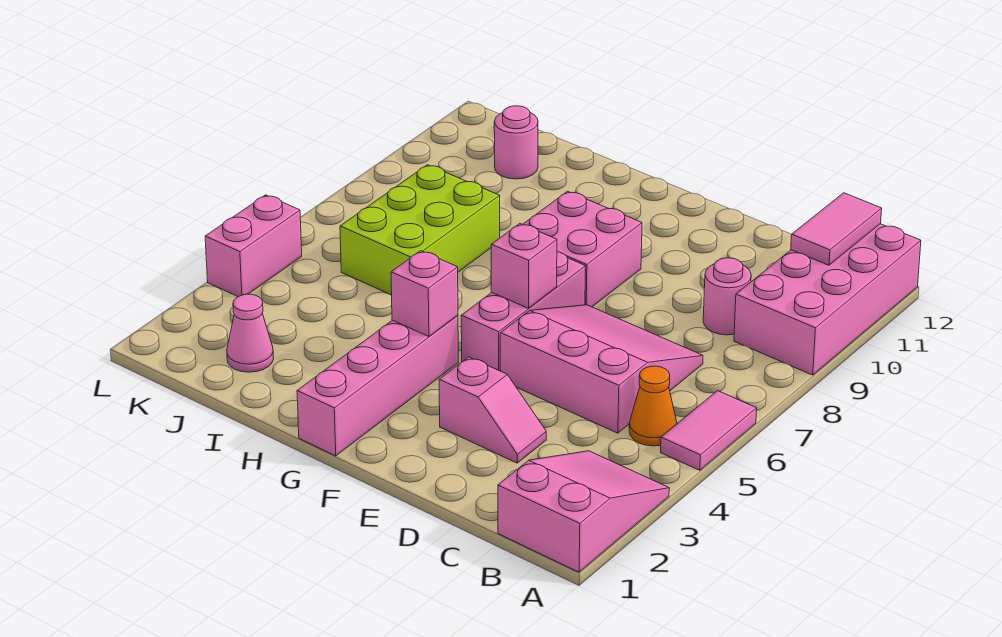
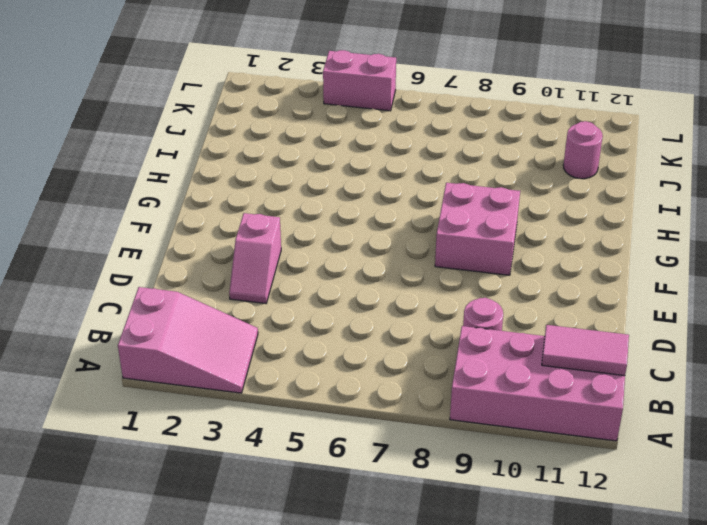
none -> pink tile A5:A6 level 1
none -> orange cone B5 level 1
none -> pink slope C5:E7 level 1 top 5

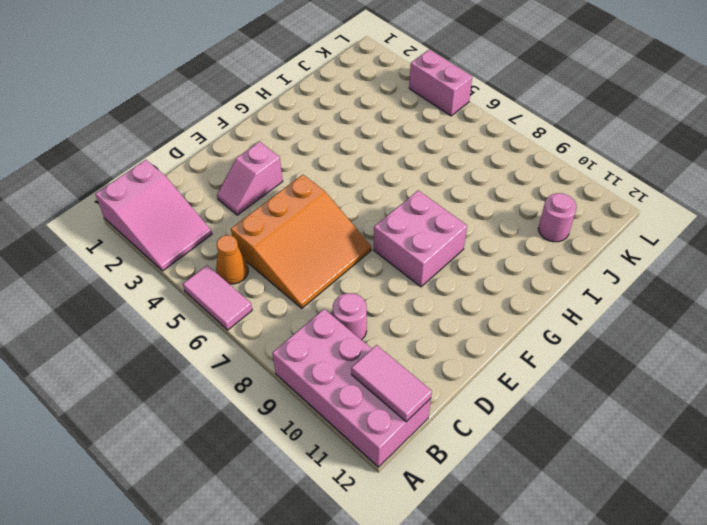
orange slope C5:E7 level 1 top 5 -> pink slope C5:E7 level 1 top 5
none -> pink brick F5:F7 level 1
none -> pink brick G1:G4 level 1
none -> lime brick I6:J8 level 1

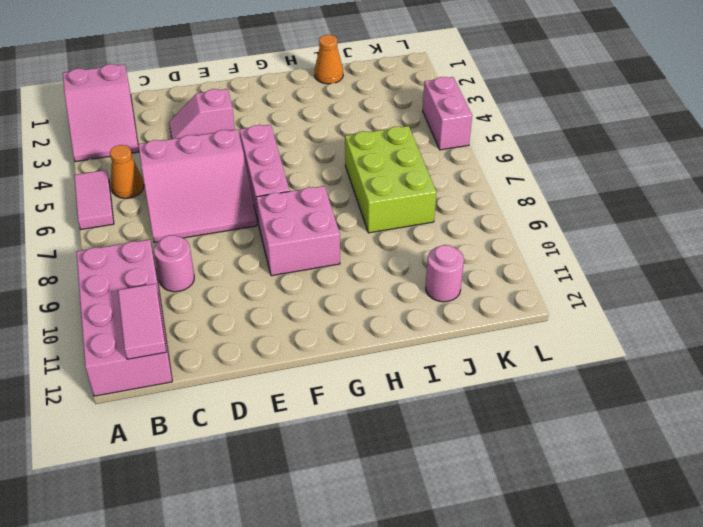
orange cone I1 level 1 -> none
none -> pink brick G1:G4 level 1
none -> pink cone J2 level 1
none -> pink brick F6 level 2

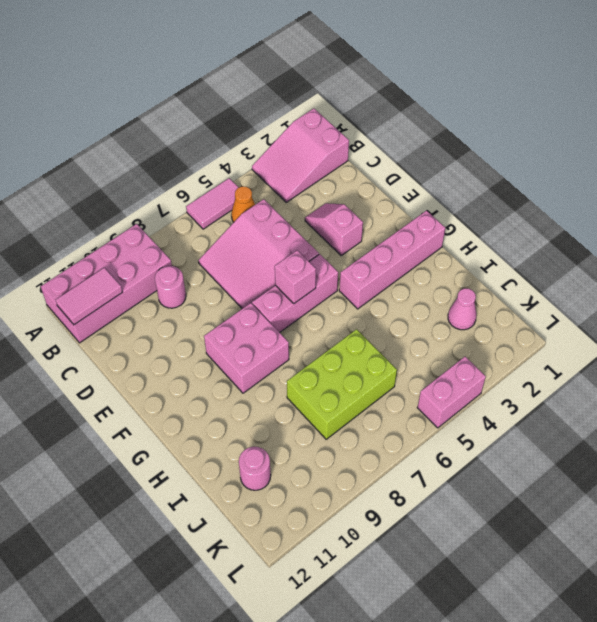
none -> pink brick G4 level 2

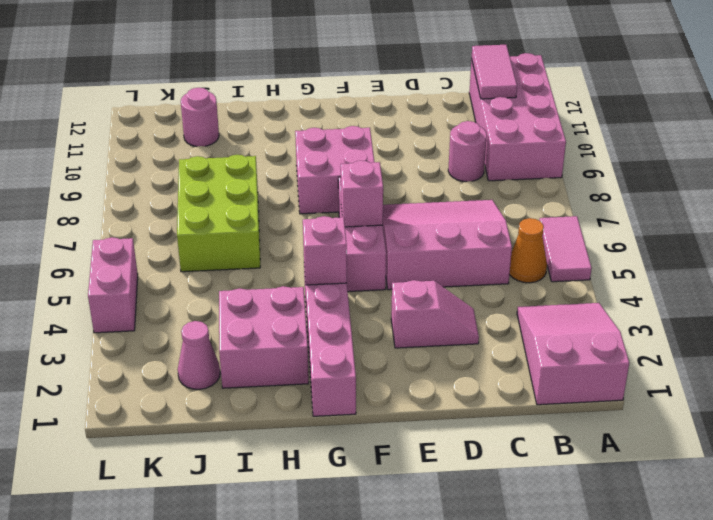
pink brick H2:I3 level 1 -> none

